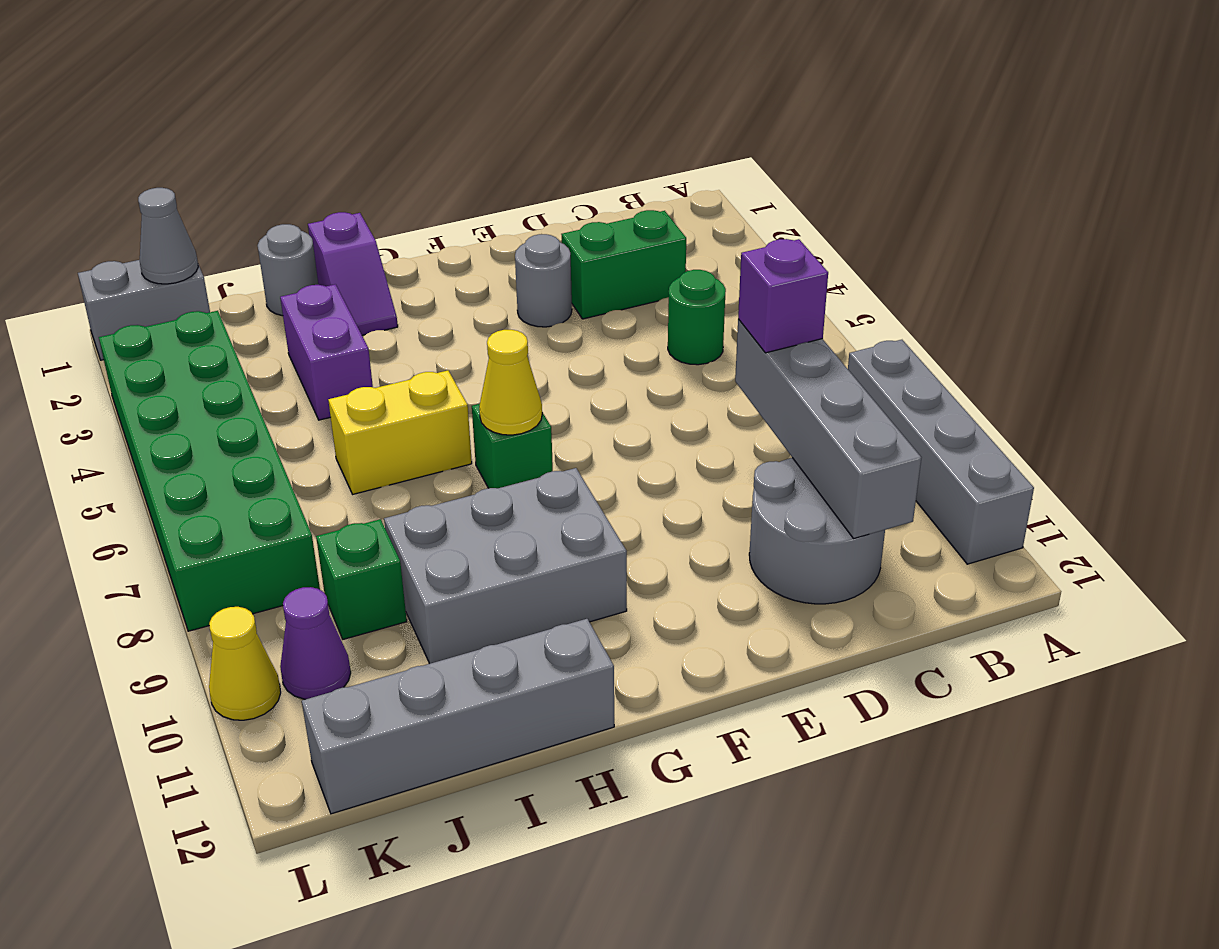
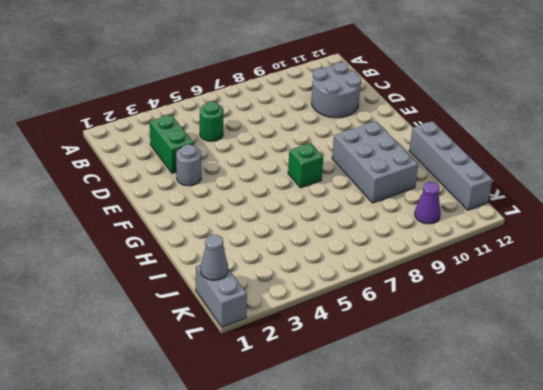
none -> grey brick A8:A11 level 1
none -> purple slope H1:H2 level 1 top 1
none -> yellow brick H6:I6 level 1

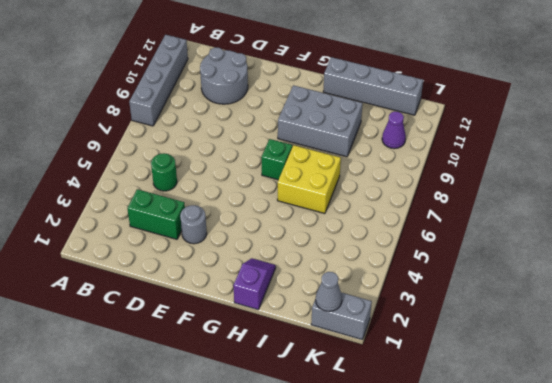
yellow brick H6:I7 level 1 -> yellow brick H6:I6 level 1
none -> grey round brick I1 level 1
none -> purple brick I3:I4 level 1
none -> green brick J9 level 1

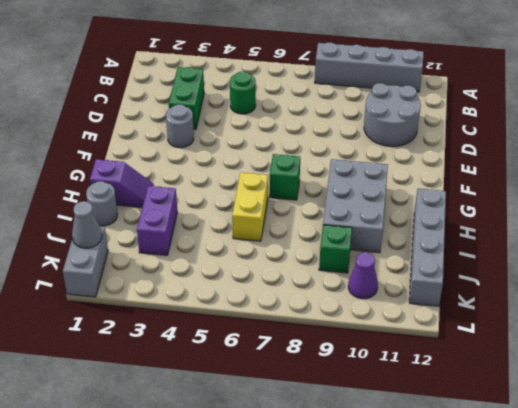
purple brick I3:J3 level 1 -> purple brick I3:I4 level 1
none -> green brick K3:L8 level 1
none -> yellow cone L10 level 1
none -> grey brick C8:C11 level 2

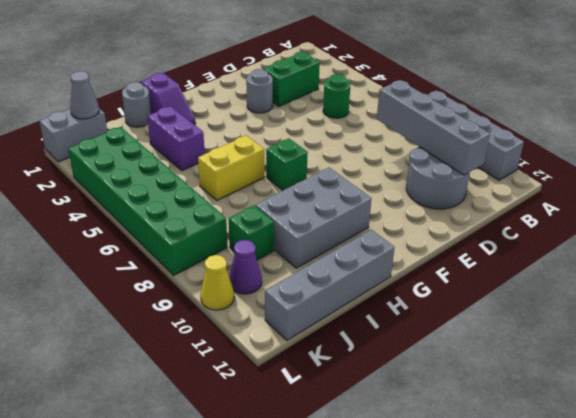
none -> yellow cone G7 level 2
none -> purple brick C8 level 3

